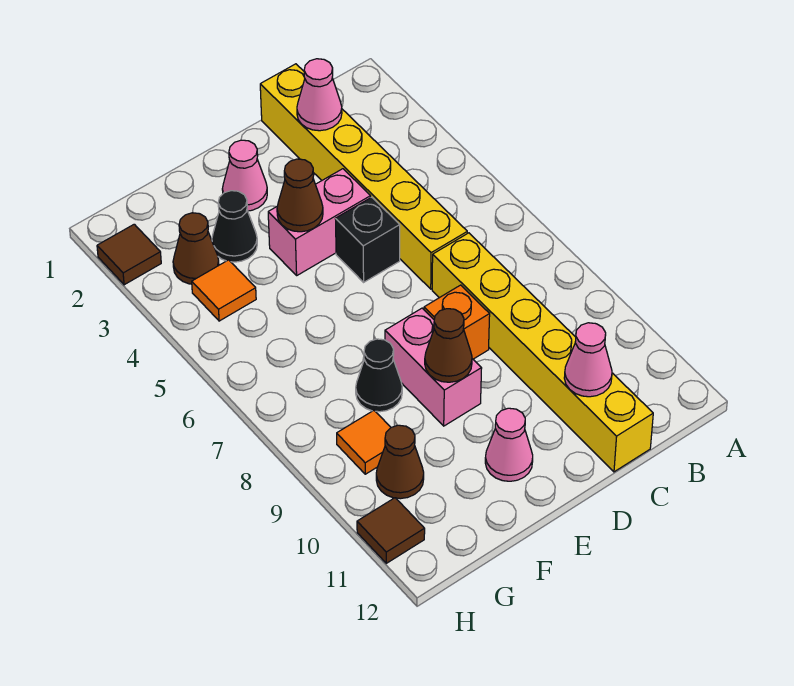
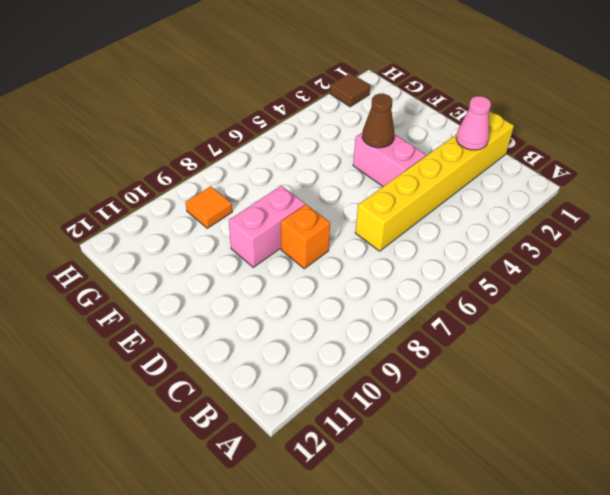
none -> yellow brick C7:C12 level 1
none -> black brick D5 level 1
none -> pink cone E2 level 1

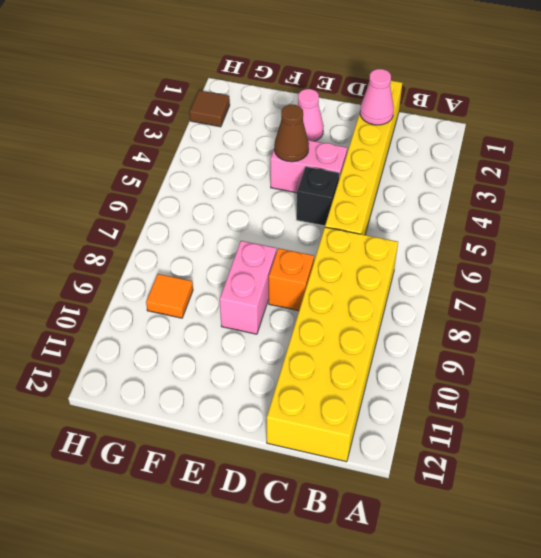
yellow brick B7:C12 level 1 -> yellow brick C7:C12 level 1
none -> pink cone E11 level 1
none -> black cone F3 level 1
none -> black cone F8 level 1

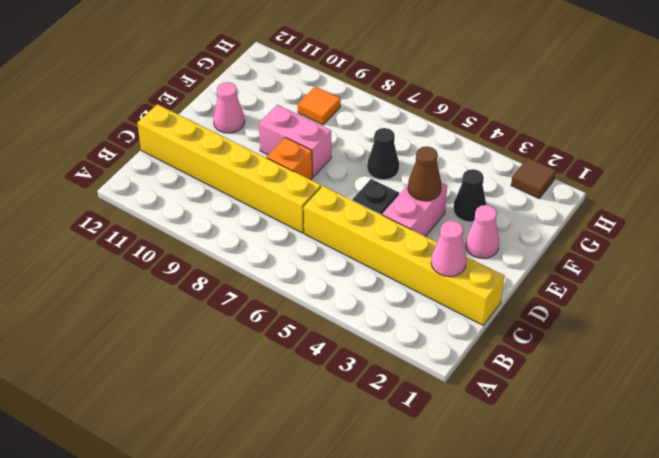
black cone F6 level 1 -> black cone F8 level 1
none -> brown cone G3 level 1
none -> orange tile G4 level 1
none -> brown cone G10 level 1

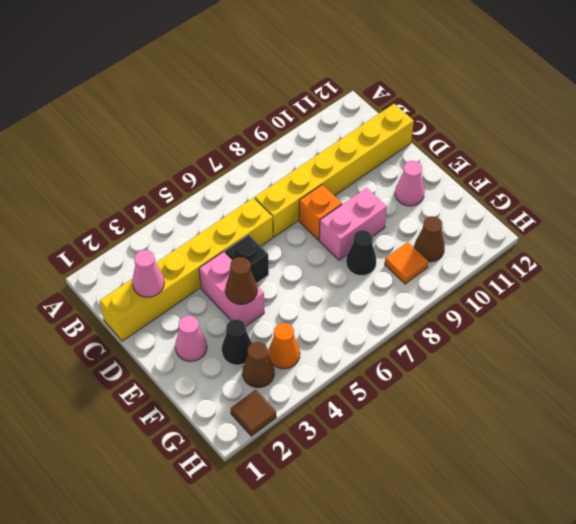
orange cone G4 level 1 -> orange tile G4 level 1
none -> brown tile H11 level 1
none -> pink cone C11 level 2
none -> brown cone E9 level 2

